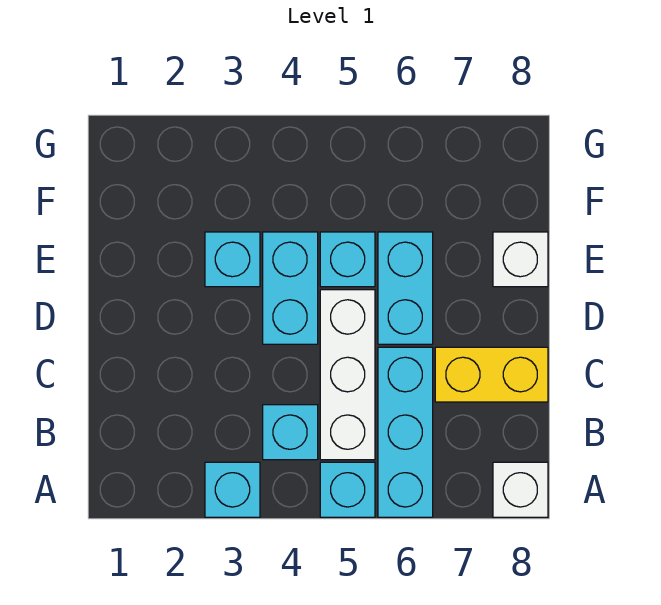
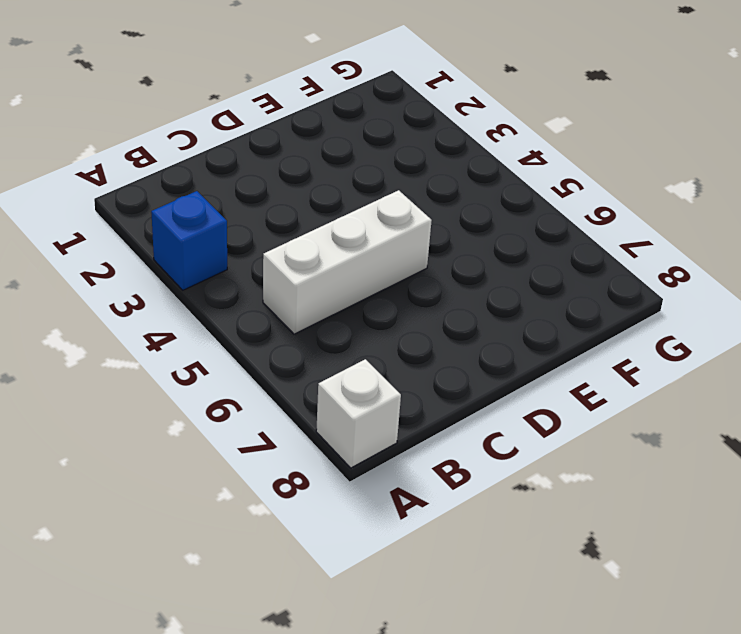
blue brick A3 level 1 -> cyan brick A3 level 1
none -> cyan brick A5 level 1
none -> cyan brick A6:C6 level 1
none -> cyan brick B4 level 1

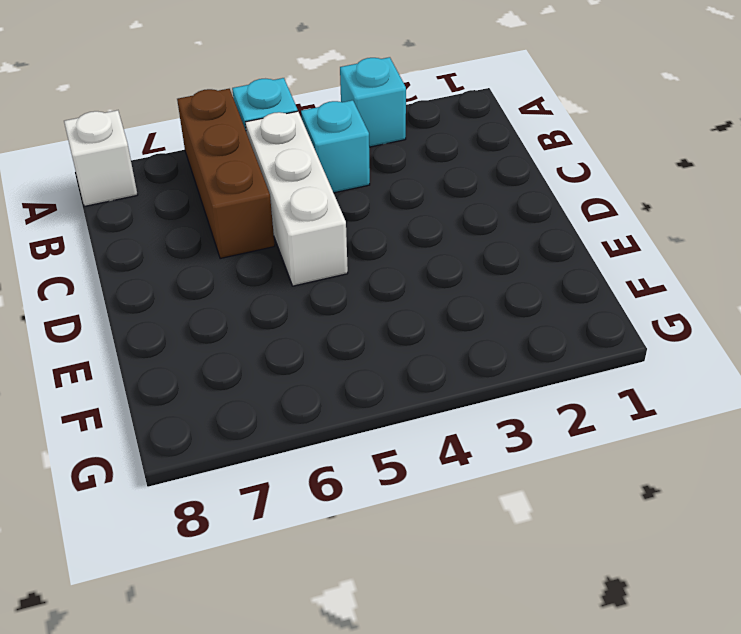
brown brick A6:C6 level 1 -> cyan brick A6:C6 level 1
none -> yellow brick C7:C8 level 1
none -> cyan brick D4:E4 level 1
none -> cyan brick D6:E6 level 1

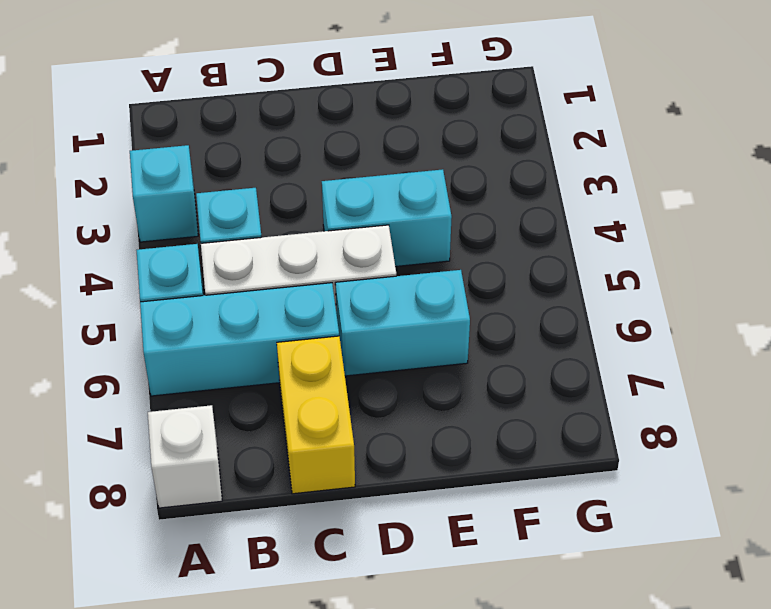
none -> cyan brick E3 level 1
none -> cyan brick E5 level 1
none -> white brick E8 level 1

